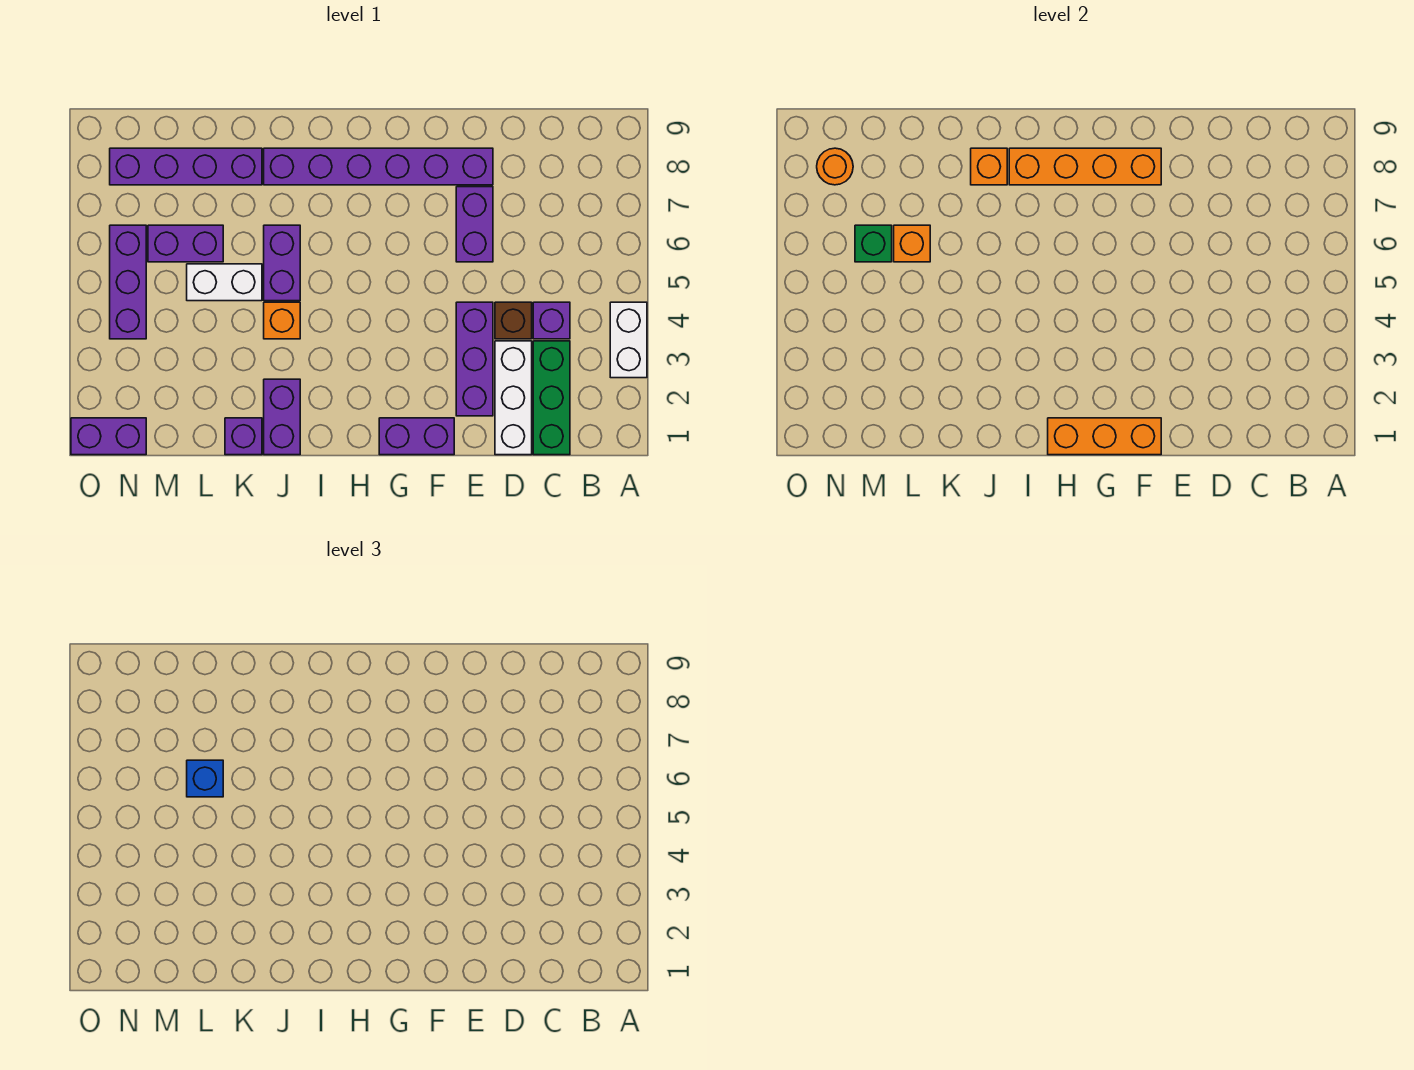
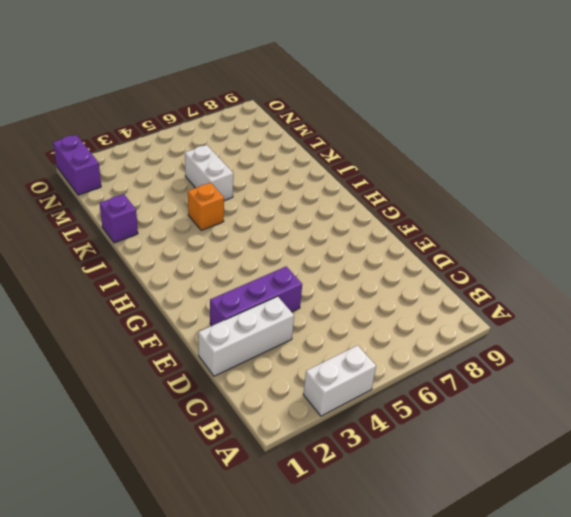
none -> green brick C1:C3 level 1
none -> purple brick C4 level 1
none -> brown brick D4 level 1

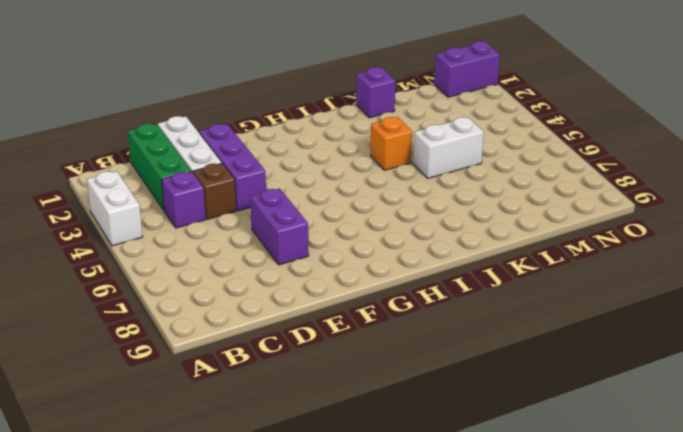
none -> purple brick E8:J8 level 1
none -> purple brick F1:G1 level 1
none -> purple brick J1:J2 level 1

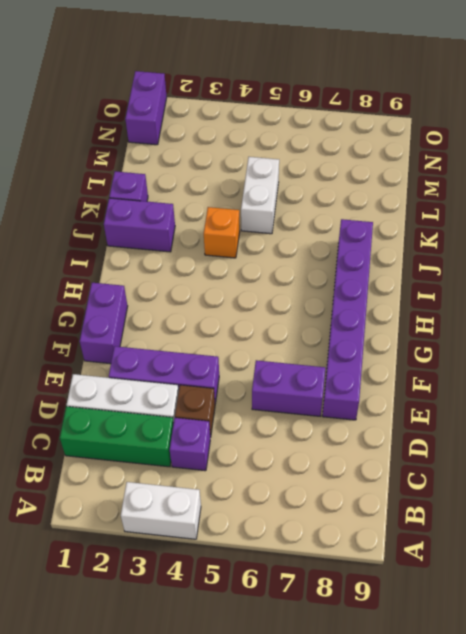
none -> purple brick J5:J6 level 1
none -> purple brick K8:N8 level 1
none -> purple brick L6:M6 level 1

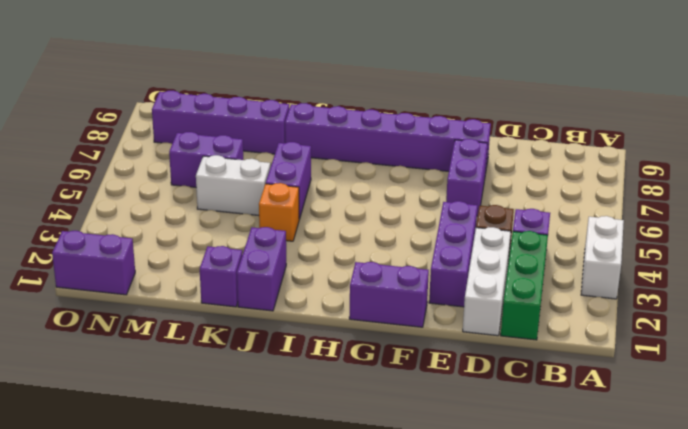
none -> purple brick N4:N6 level 1
none -> orange brick F1:H1 level 2
none -> orange brick F8:I8 level 2

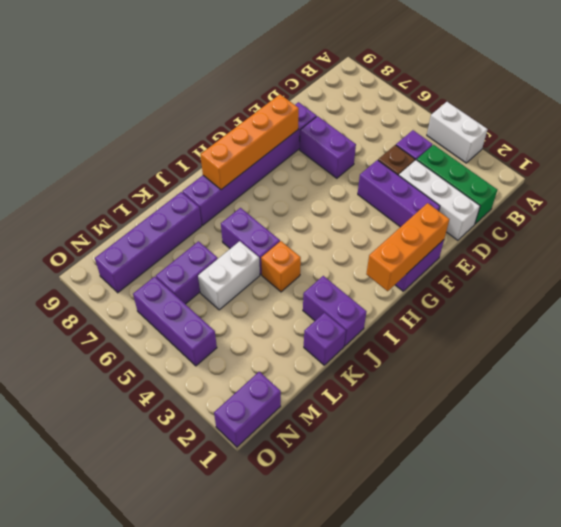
none -> orange brick J8 level 2
none -> orange brick L6 level 2
none -> green brick M6 level 2

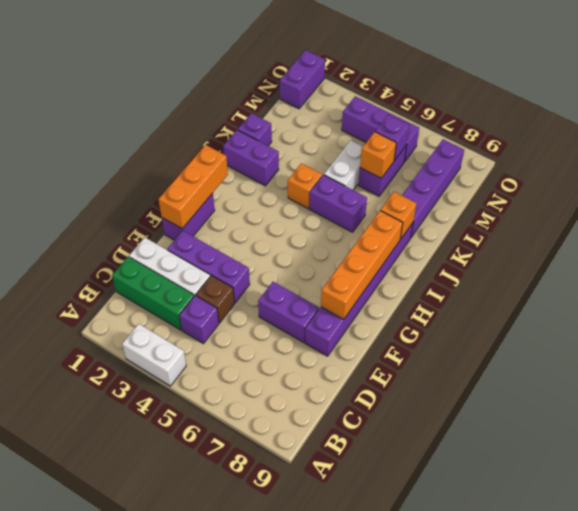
purple brick M6 level 2 -> green brick M6 level 2
none -> orange round brick N8 level 2
none -> blue brick L6 level 3

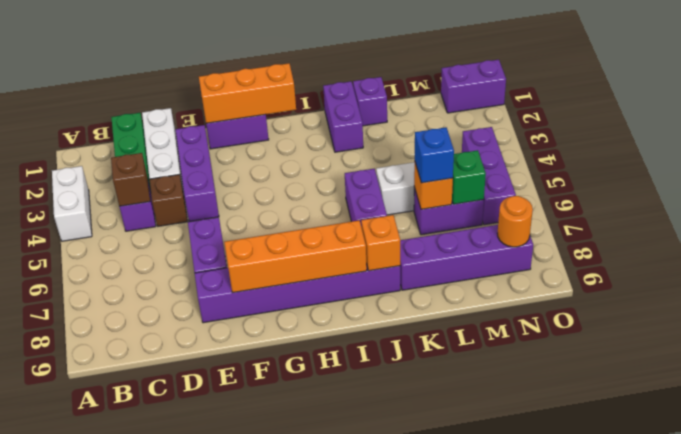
brown brick C4 level 2 -> none
none -> orange brick J4 level 1

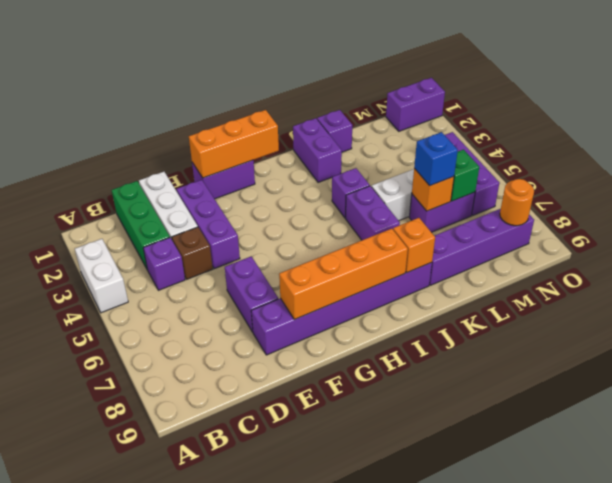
purple brick J4 level 1 -> orange brick J4 level 1

